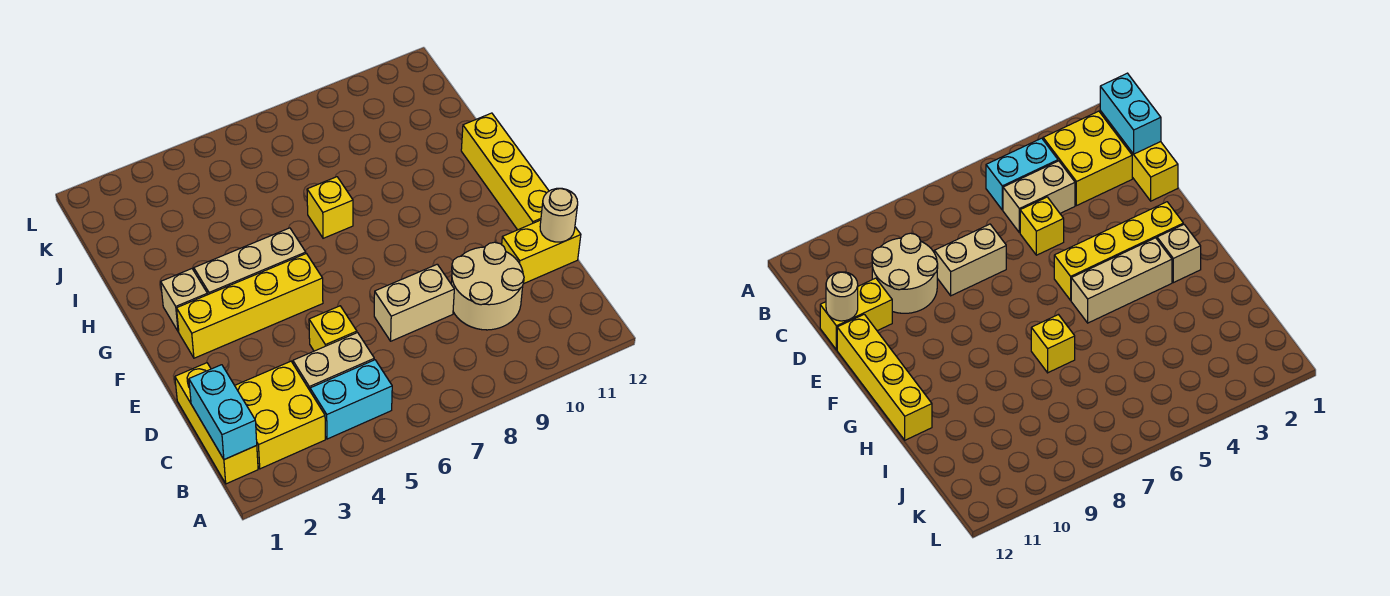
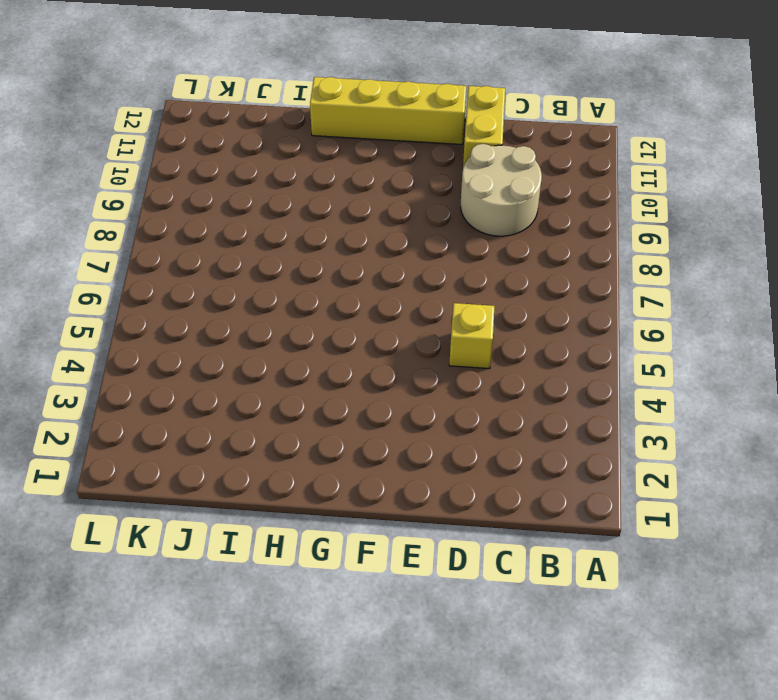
none -> yellow brick B1:D1 level 1
none -> yellow brick B2:C3 level 1
none -> cyan brick B4:B5 level 1

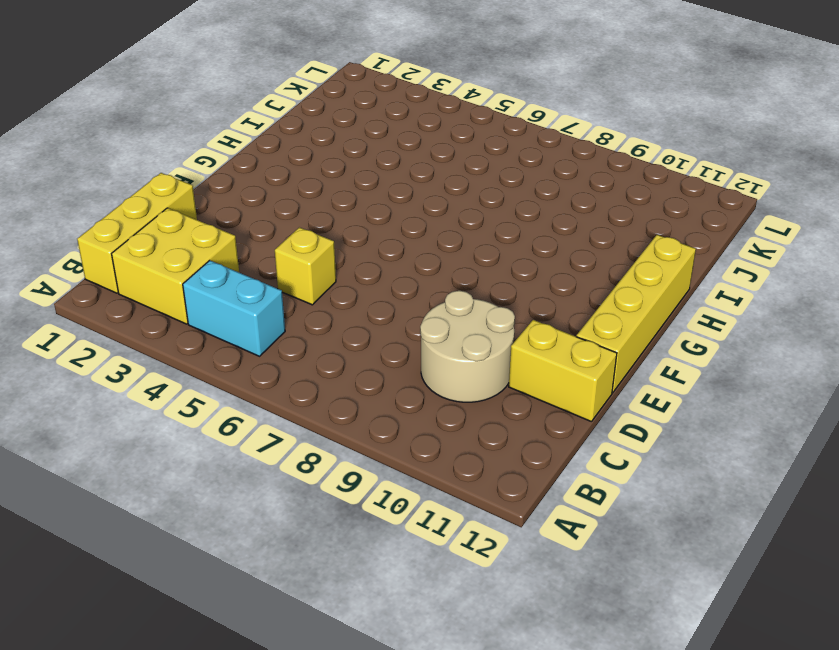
none -> tan brick C4:C5 level 1
none -> tan brick D7:D8 level 1
none -> yellow brick F2:F5 level 1

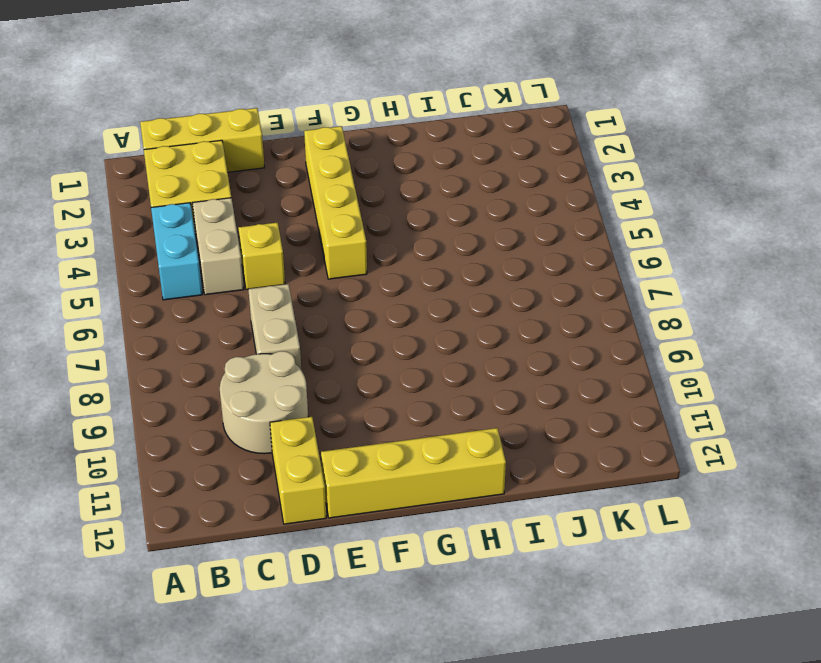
none -> tan brick G2 level 1
none -> tan brick G3:G5 level 1
none -> yellow brick H7 level 1

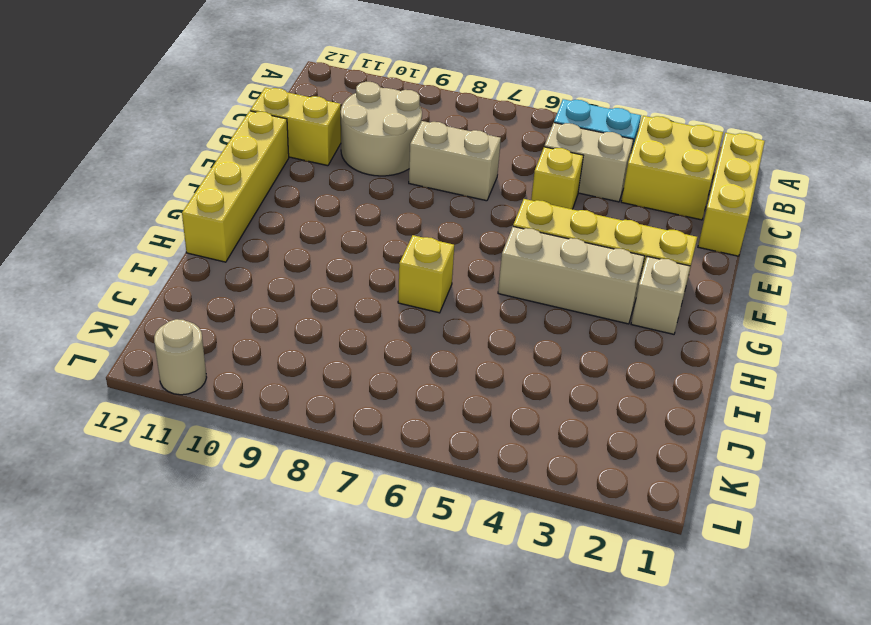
tan round brick L11 level 1 -> tan round brick D12 level 2
none -> cyan brick B1:C1 level 2

